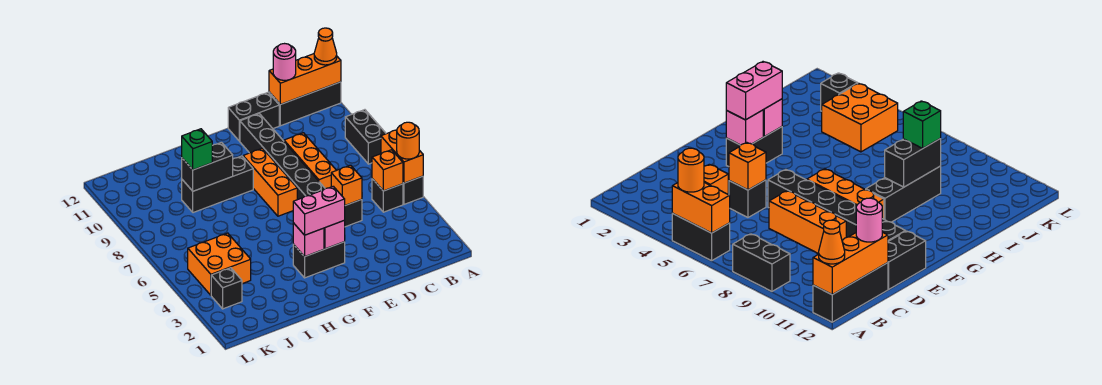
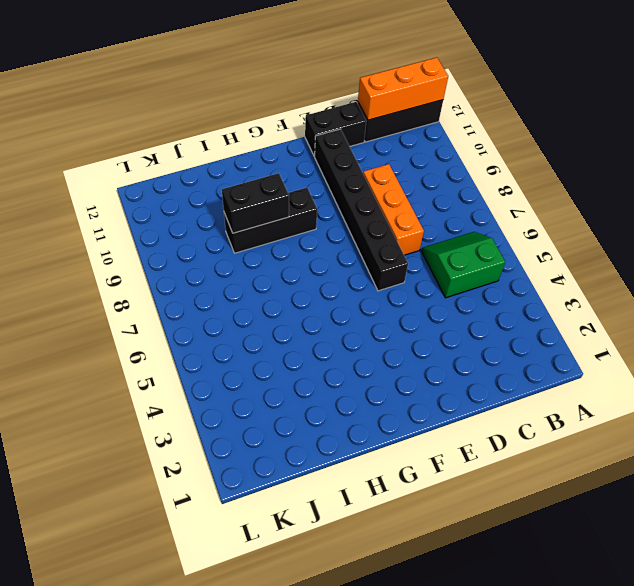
green slope B5:C6 level 1 top 5 -> black brick B5 level 1
none -> black brick A5:A6 level 1
none -> black brick A8:A9 level 1
none -> black brick D5 level 1

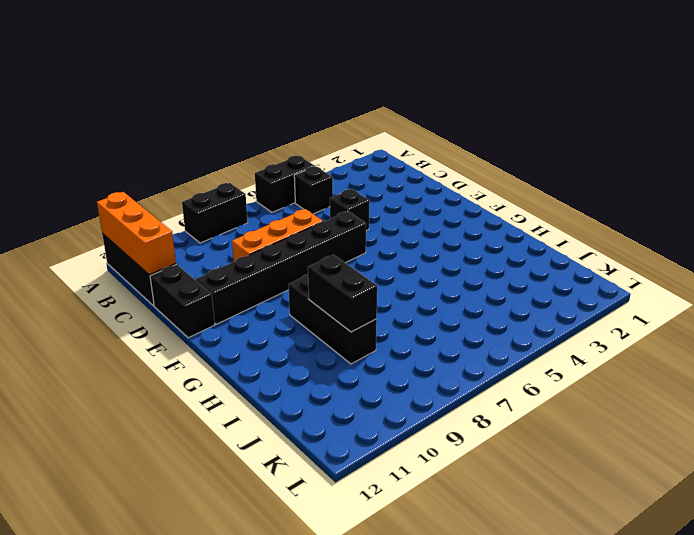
none -> black brick F3:G3 level 1
none -> orange brick F7:F9 level 1
none -> orange brick J4:K5 level 1

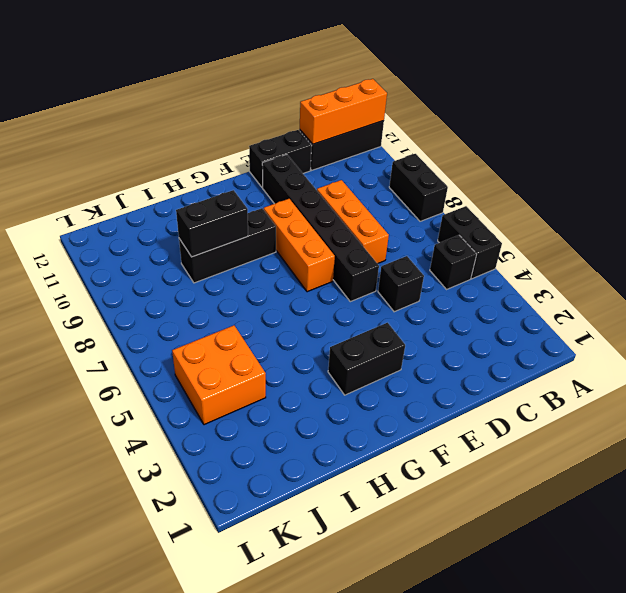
none -> black brick K3 level 1
none -> orange brick A5:A6 level 2
none -> orange brick B5 level 2

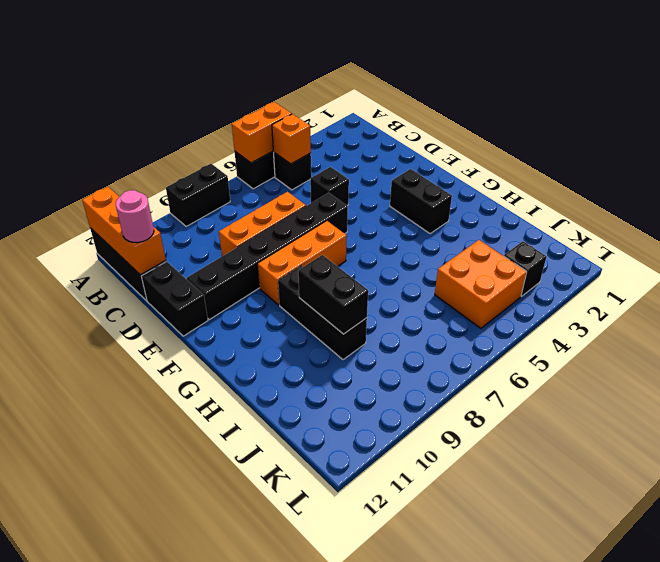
none -> orange brick D5 level 2
none -> pink brick F3 level 2
none -> pink brick G3 level 2

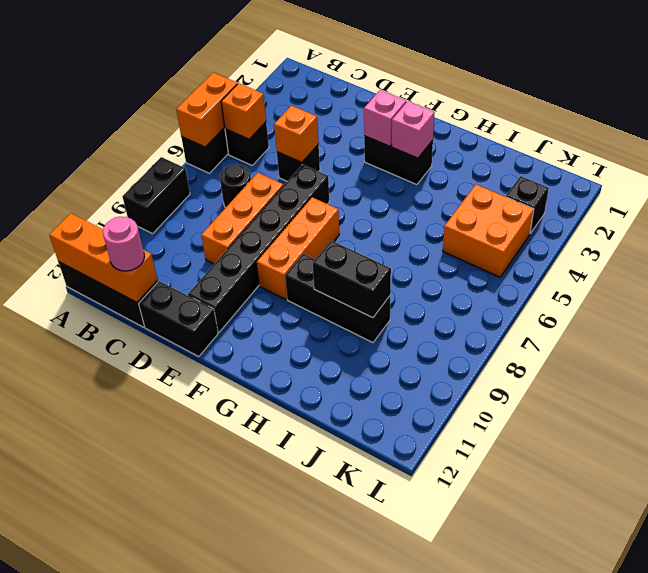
black round brick C7 level 1 -> none
none -> orange round brick A5 level 3
none -> orange cone A12 level 3
none -> pink brick F3:G3 level 3

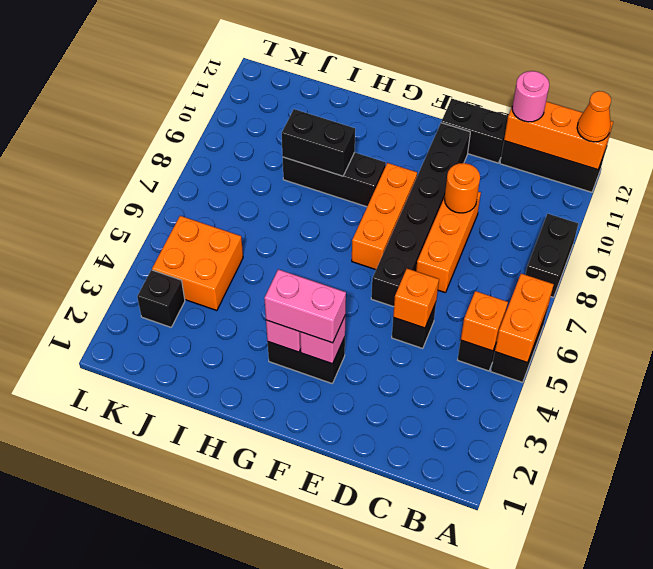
orange round brick D9 level 2 -> orange round brick A5 level 3
none -> green brick I9 level 3

